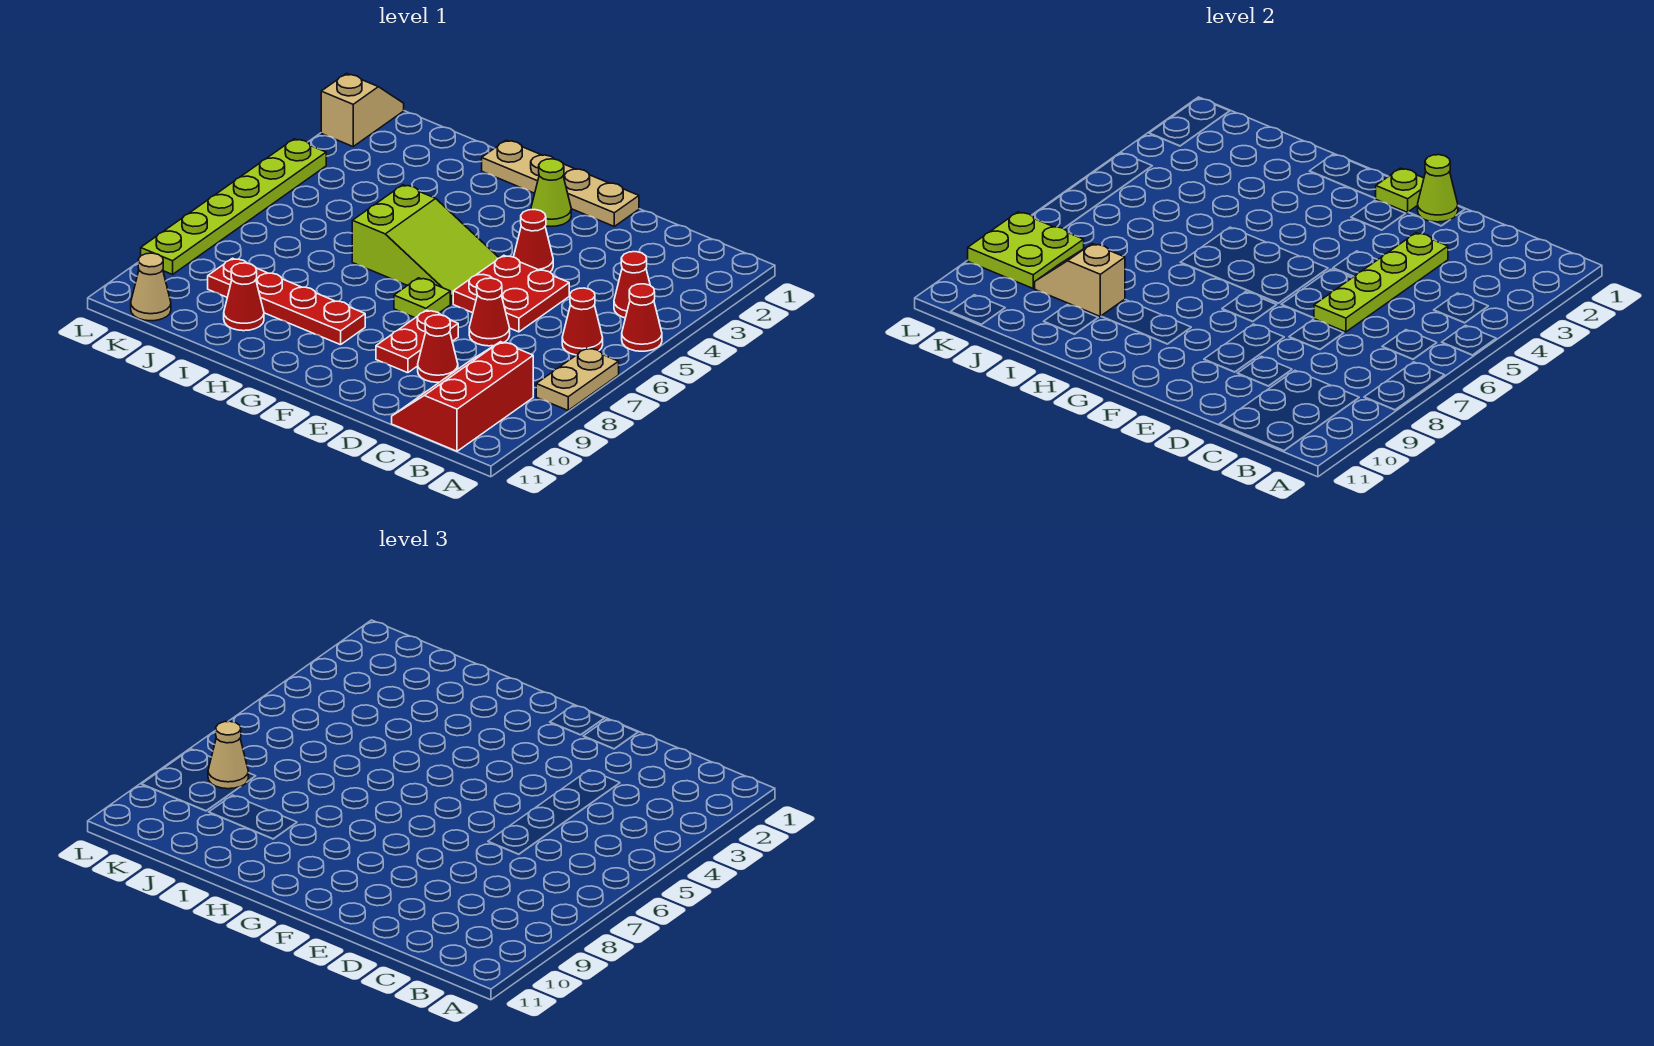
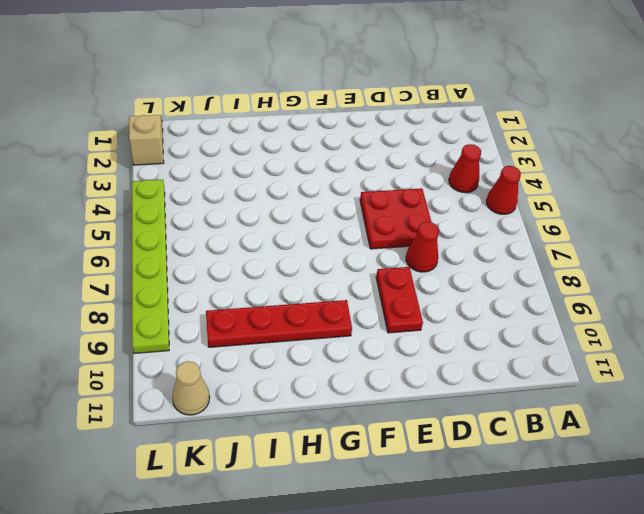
none -> tan plate A7:A8 level 1
none -> red cone B6 level 1
none -> red slope B9:C11 level 1 top B

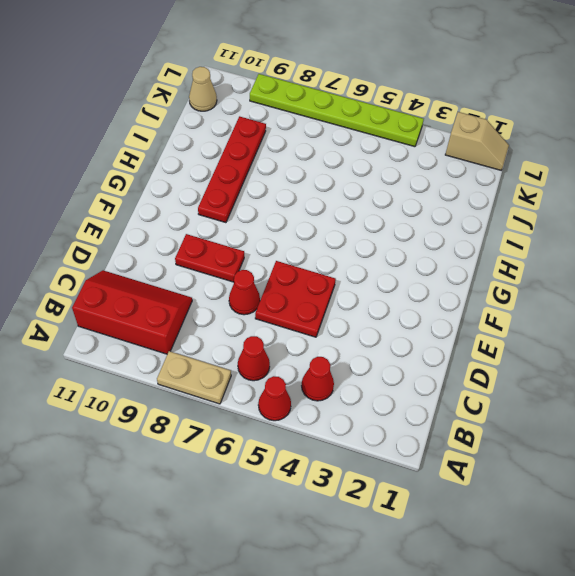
none -> red cone D9 level 1
none -> tan plate E1:H1 level 1
none -> red cone E4 level 1

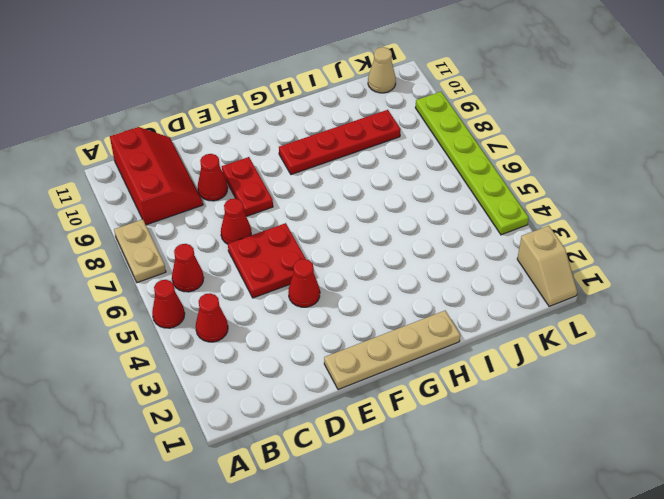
none -> lime cone F2 level 1
none -> lime slope F5:H6 level 1 top H
none -> lime plate F7 level 1

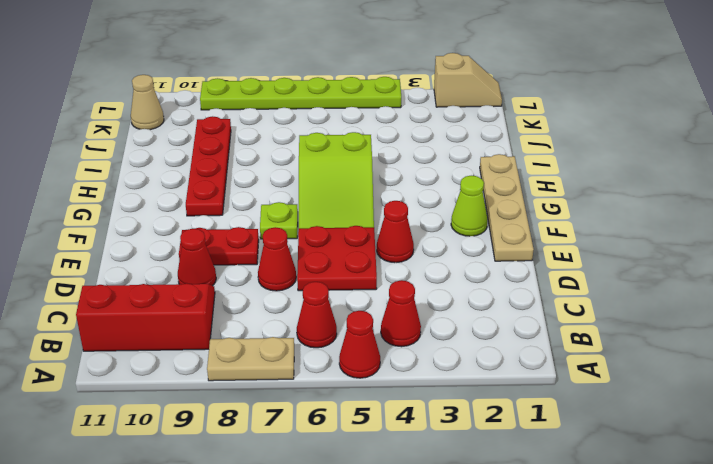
none -> red cone I10 level 1
none -> lime plate D3:D6 level 2
none -> lime cone E1 level 2

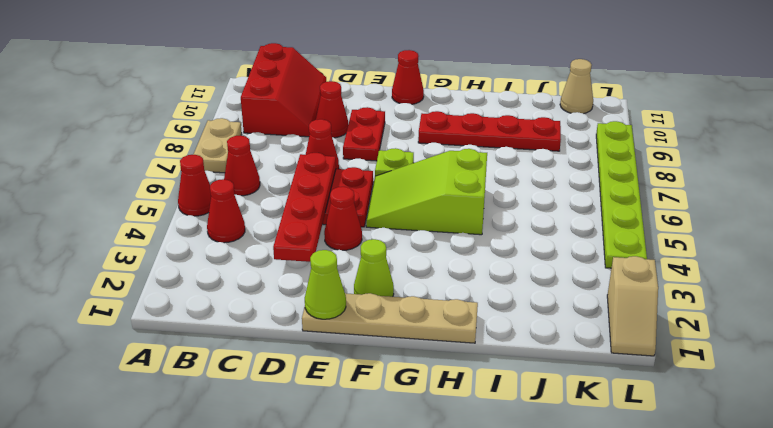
red plate D3:D6 level 2 -> lime plate D3:D6 level 2
red cone F11 level 1 -> red cone I10 level 1
none -> lime plate F1 level 2
none -> tan slope I9:J9 level 2 top I
none -> lime plate K8:L9 level 2

